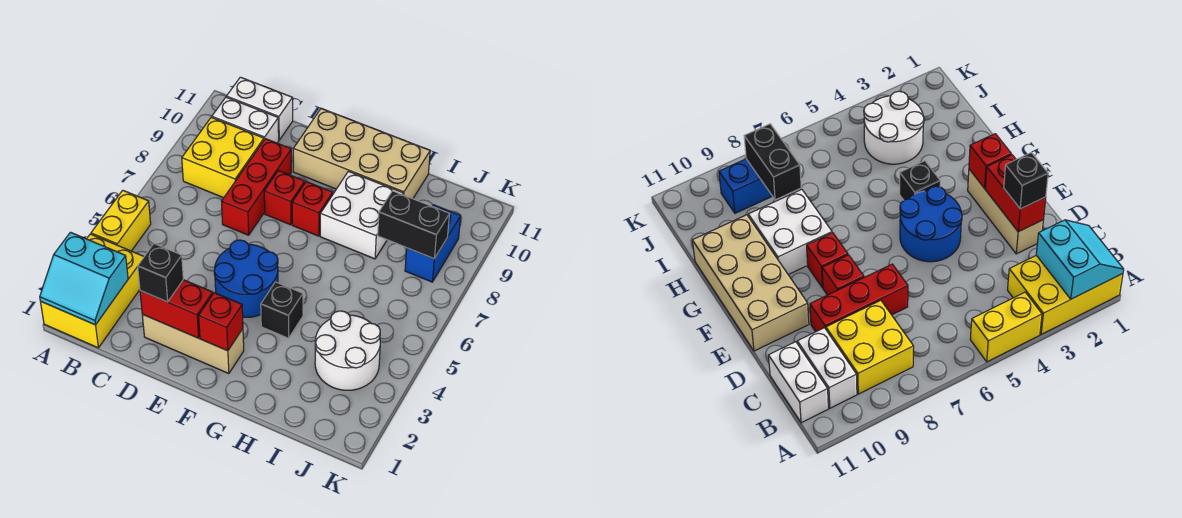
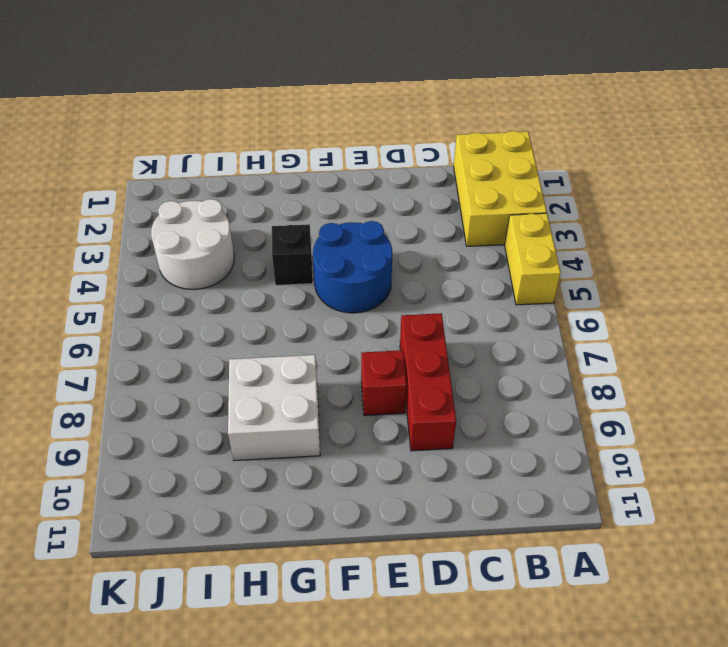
none -> yellow brick B8:C9 level 1
none -> white brick B10:C10 level 1
none -> white brick B11:C11 level 1

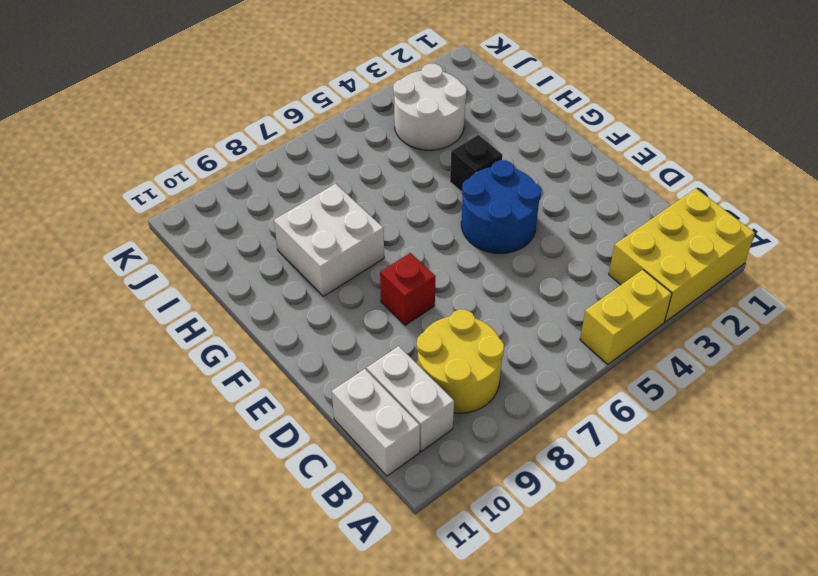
yellow round brick B8:C9 level 1 -> yellow brick B8:C9 level 1
none -> tan brick D2:F2 level 1
none -> red brick D7:D9 level 1
none -> tan brick E10:H11 level 1

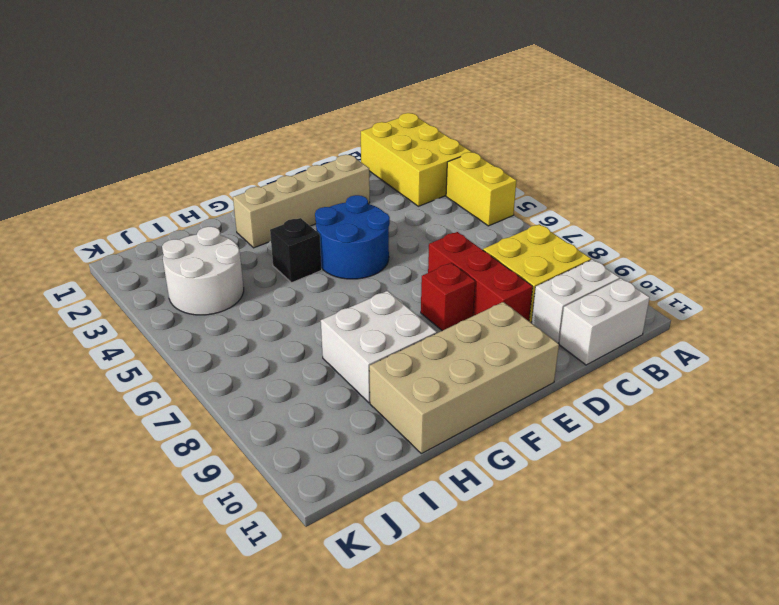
tan brick D2:G2 level 1 -> tan brick D2:F2 level 1
none -> red brick F8 level 1
none -> blue brick J8:J9 level 1
none -> cyan slope A1:B2 level 2 top 2

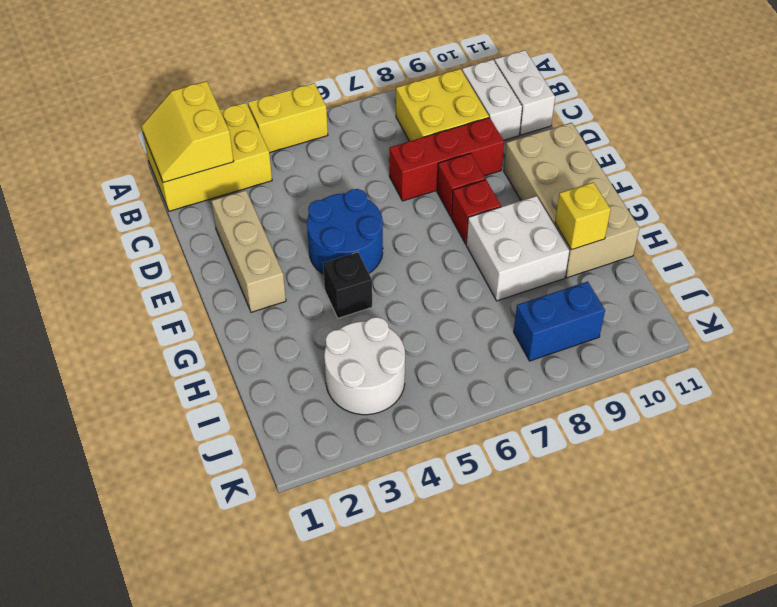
yellow slope A1:B2 level 2 top 2 -> cyan slope A1:B2 level 2 top 2
yellow brick H10 level 2 -> none
none -> red brick D2:E2 level 2
none -> red brick F2 level 2
none -> black brick I8:J8 level 2

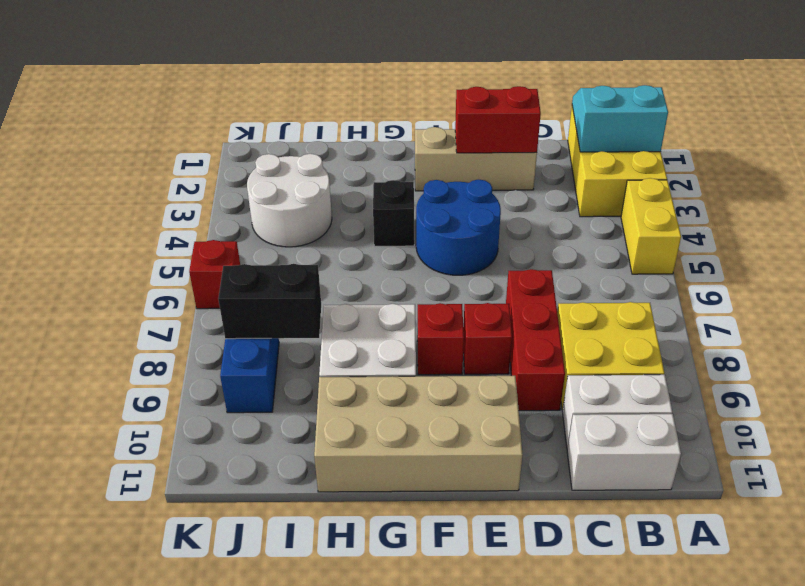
red brick K6 level 1 -> red brick F2 level 2
none -> black brick D2 level 3

